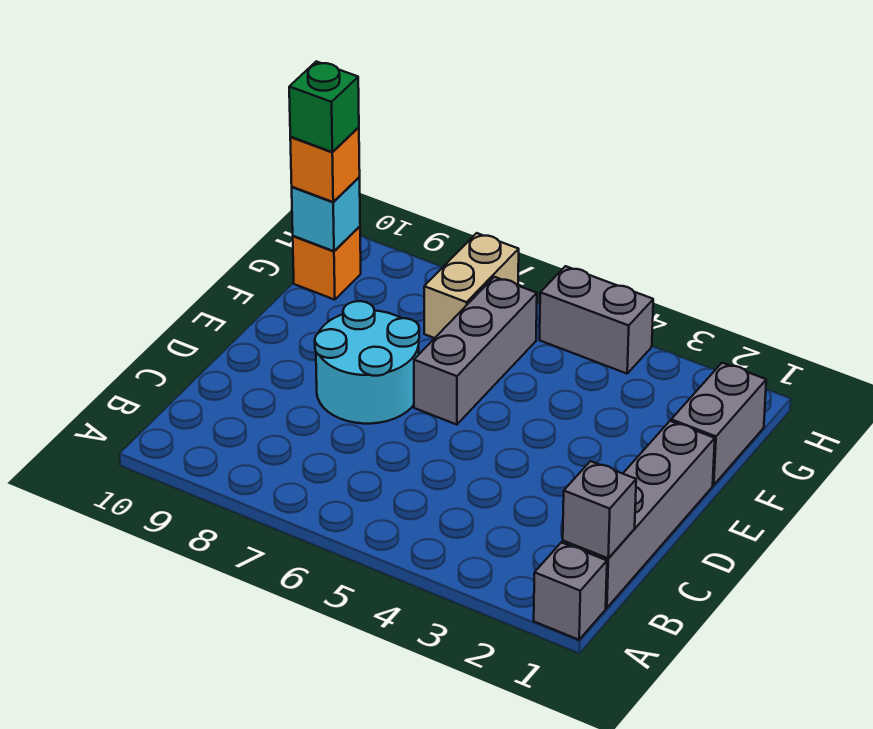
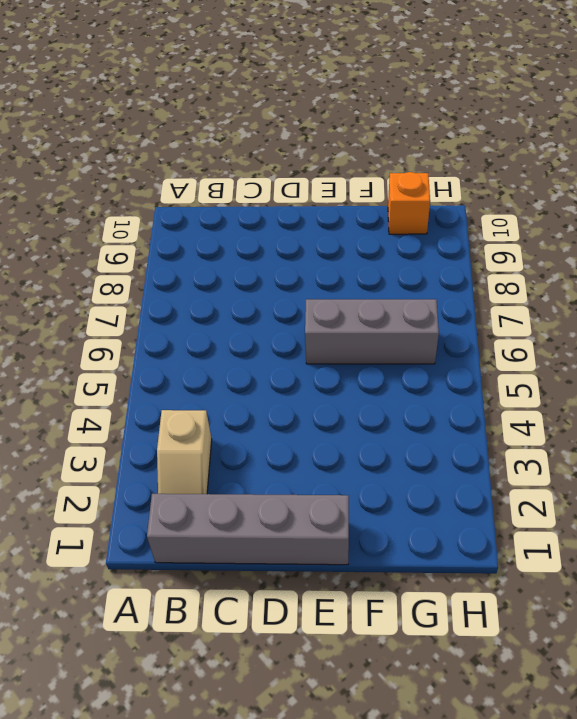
tan slope B2:B3 level 1 top 3 -> none
none -> grey brick A1 level 1
none -> cyan round brick D7:E8 level 1
none -> grey brick F1:G1 level 1

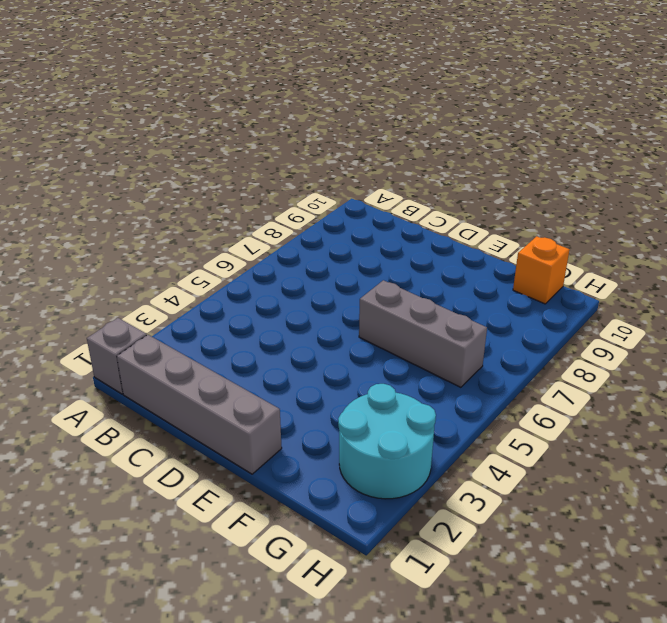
cyan round brick G2:H3 level 1 -> cyan round brick D7:E8 level 1
none -> grey brick F1:G1 level 1
none -> tan brick G7:H7 level 1
none -> grey brick H4:H5 level 1

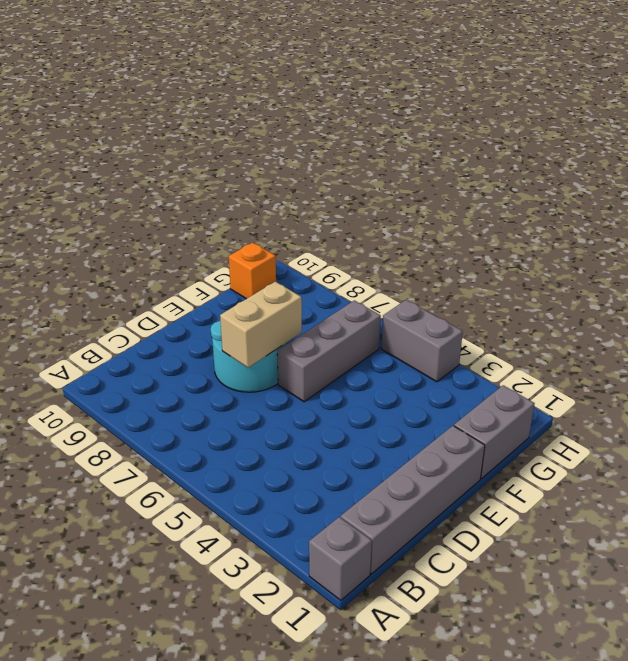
tan brick D7:E7 level 2 -> tan brick G7:H7 level 1
none -> grey brick B1 level 2
none -> cyan brick G10 level 2
none -> orange brick G10 level 3

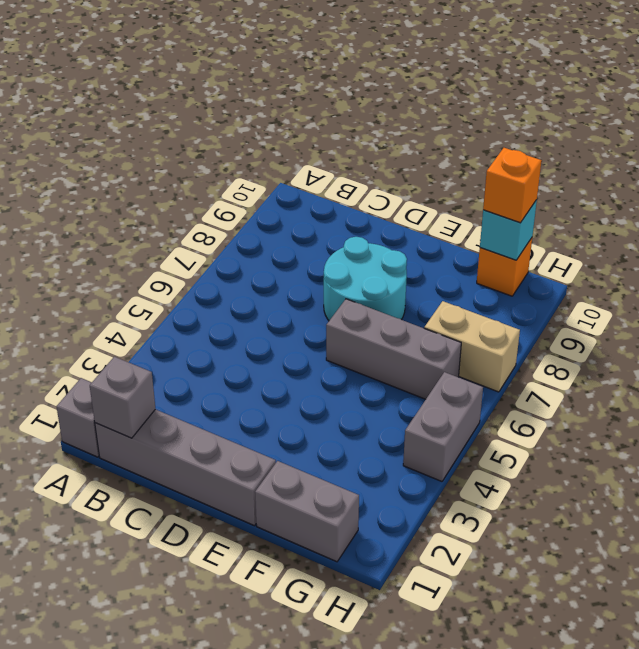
none -> green brick G10 level 4

